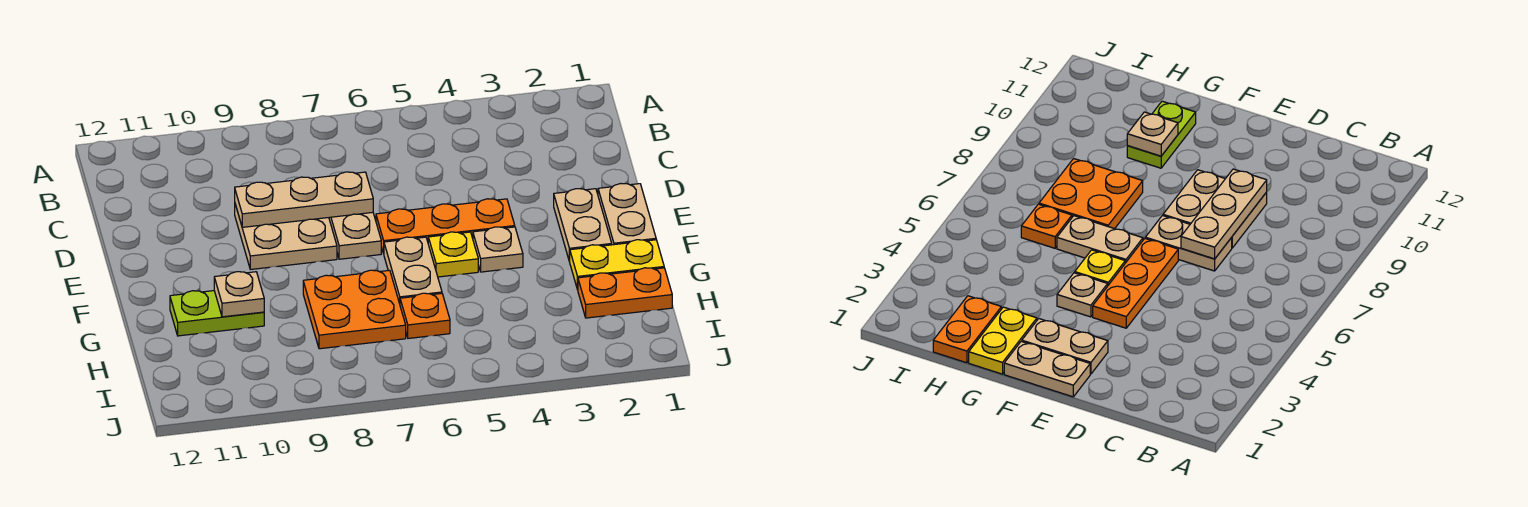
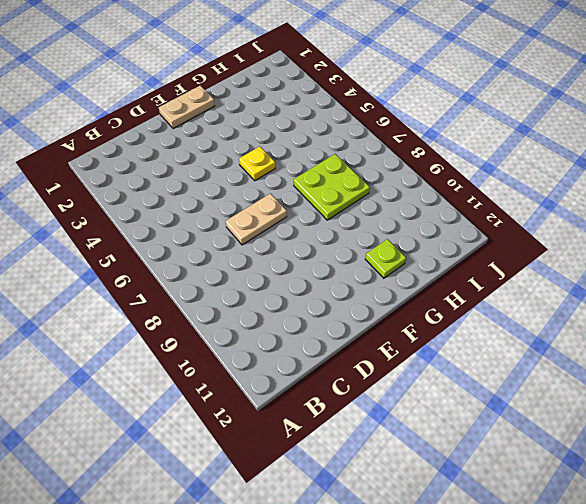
lime plate G7:H8 level 1 -> orange plate G7:H8 level 1
lime plate G11 level 1 -> lime plate G10:G11 level 1
none -> tan plate D8:E9 level 1
none -> tan plate E2:F2 level 1
none -> orange plate E4:E6 level 1

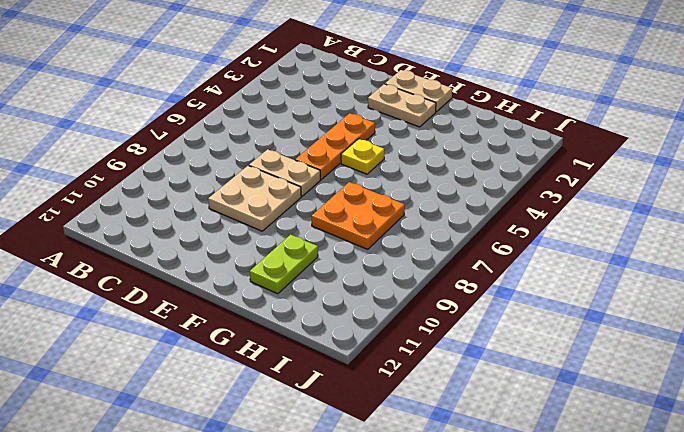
none -> tan plate F4 level 1
none -> tan plate F6:G6 level 1
none -> yellow plate G1:G2 level 1

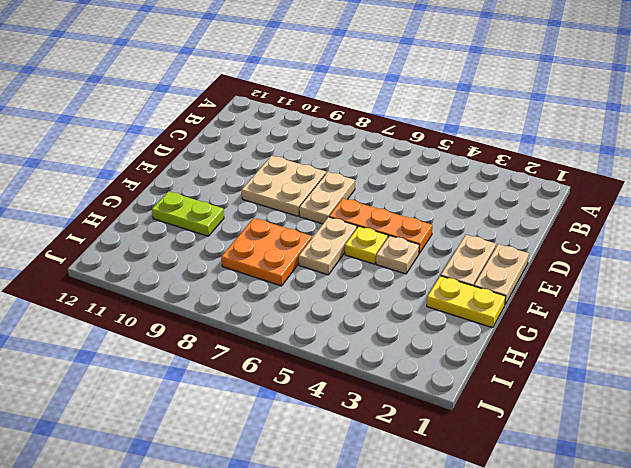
none -> orange plate H1:H2 level 1
none -> orange plate H6 level 1
none -> tan plate D7:D9 level 2

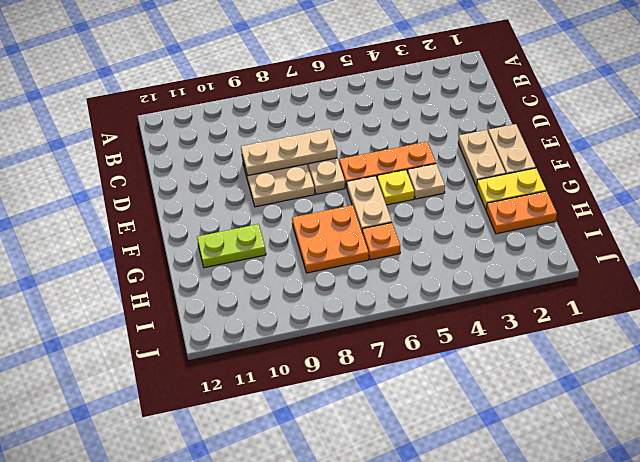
none -> tan plate G10 level 2

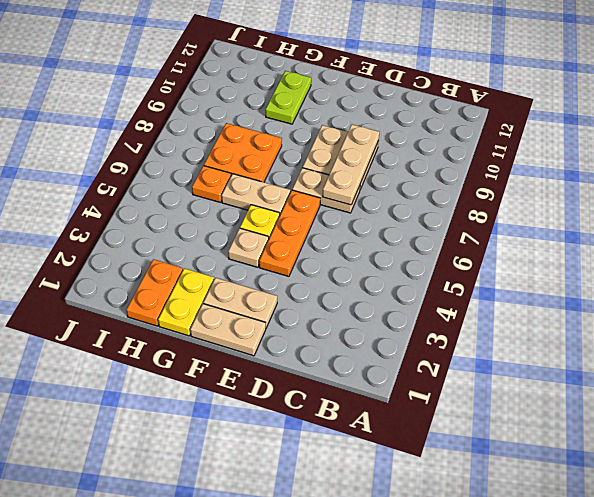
none -> tan plate G10 level 2

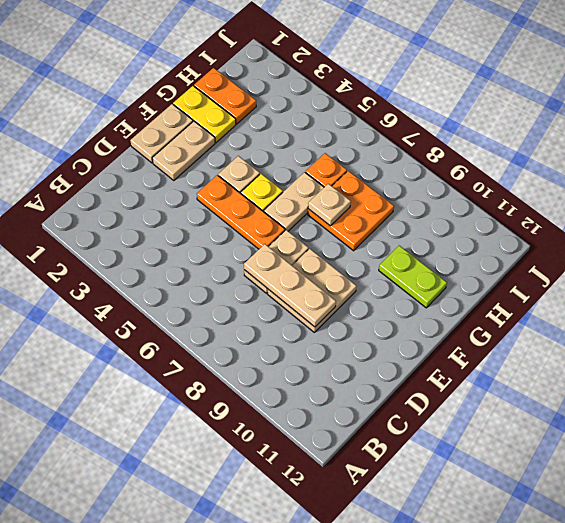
tan plate G7 level 2 -> tan plate G10 level 2

